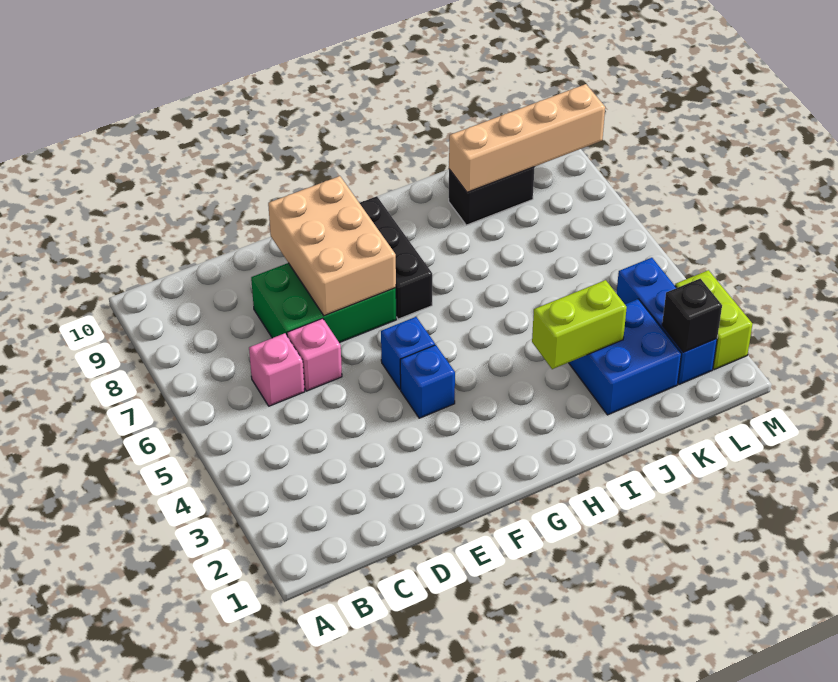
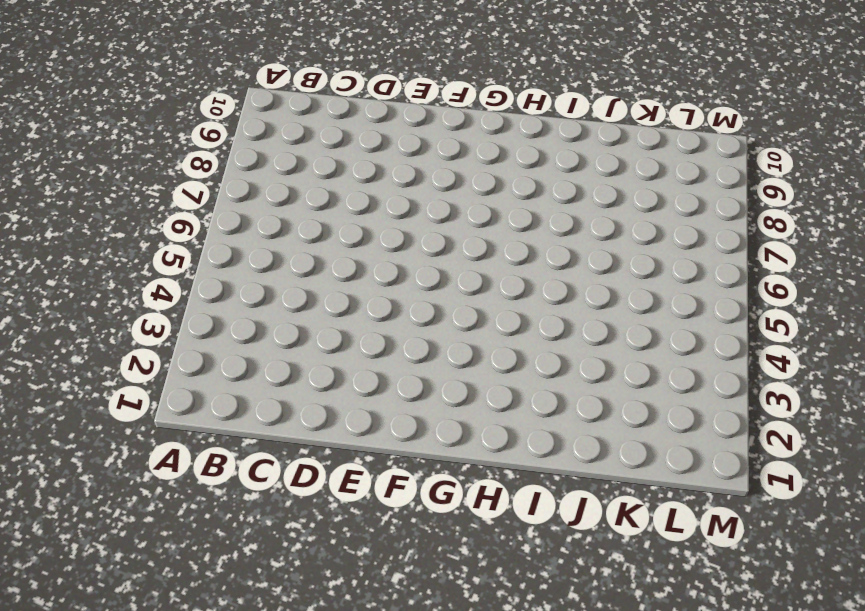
none -> pink brick C6 level 1
none -> pink brick D6 level 1
none -> green brick D7:F8 level 1

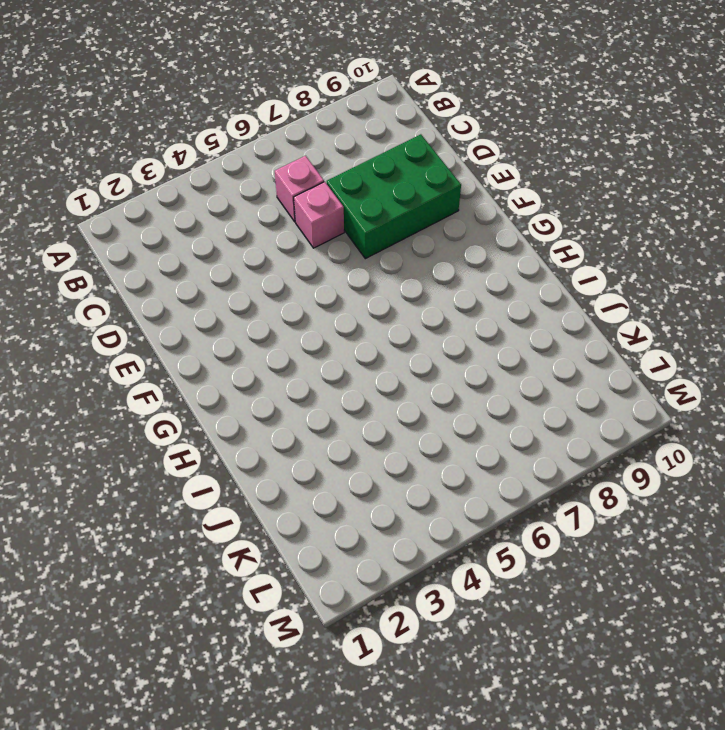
green brick D7:E9 level 1 -> green brick D7:F8 level 1
none -> blue brick F4 level 1
none -> blue brick F5 level 1
none -> black brick G7:G9 level 1

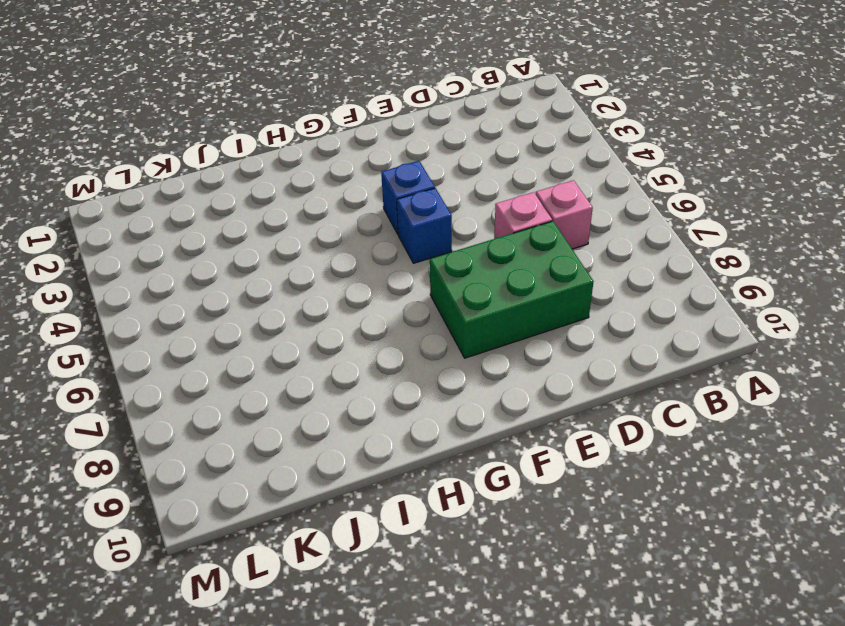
none -> black brick G7:G9 level 1
none -> blue brick J2:K3 level 1
none -> black brick J9:K9 level 1

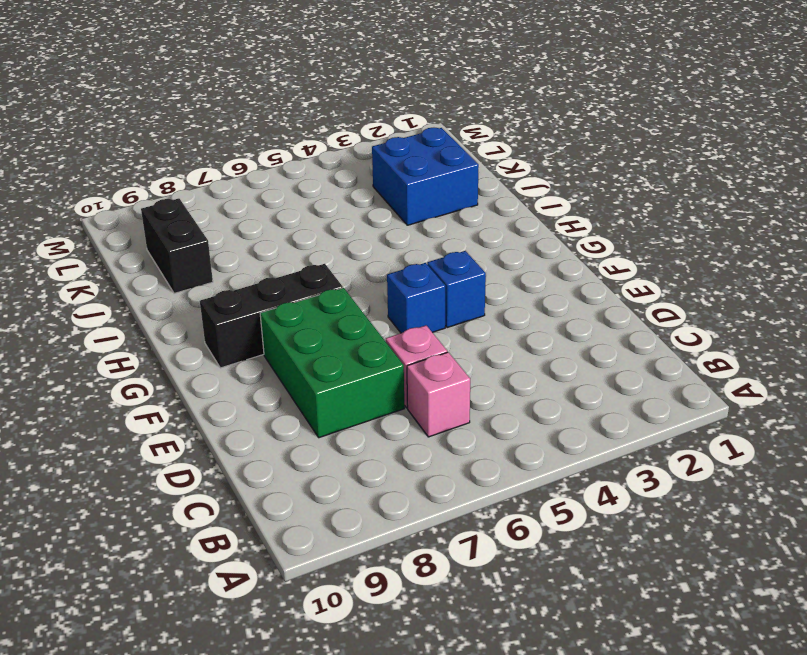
none -> blue brick L2:L4 level 1
none -> lime brick M2:M3 level 1
none -> tan brick E7:F9 level 2

